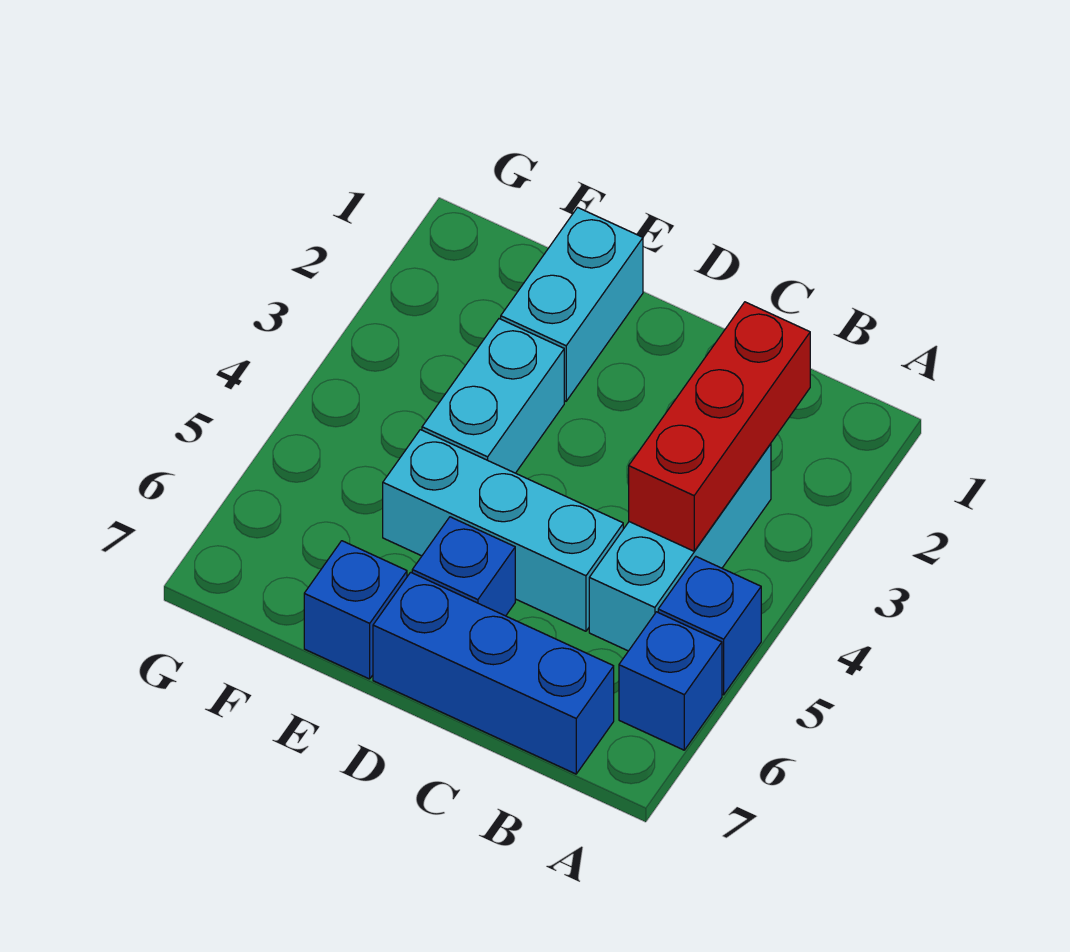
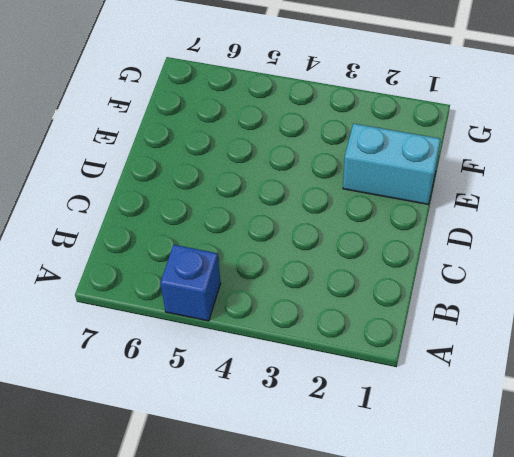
none -> blue brick A6 level 1
none -> cyan brick B3:B5 level 1

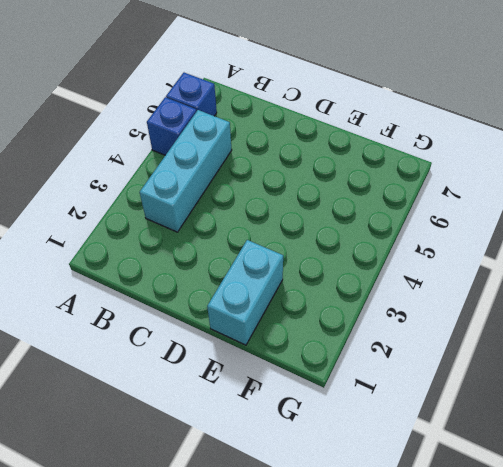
none -> blue brick B7:D7 level 1
none -> cyan brick C5:E5 level 1

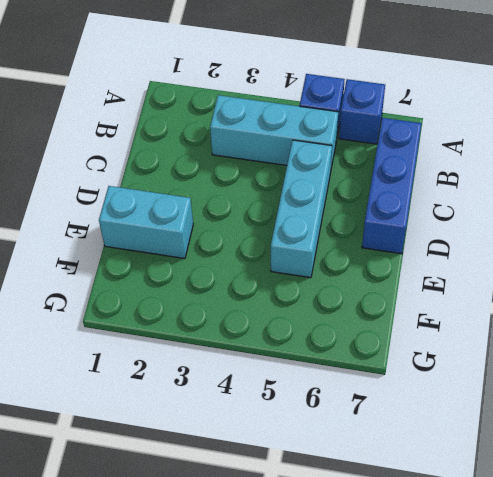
none -> blue brick D6 level 1
none -> cyan brick E3:E4 level 1

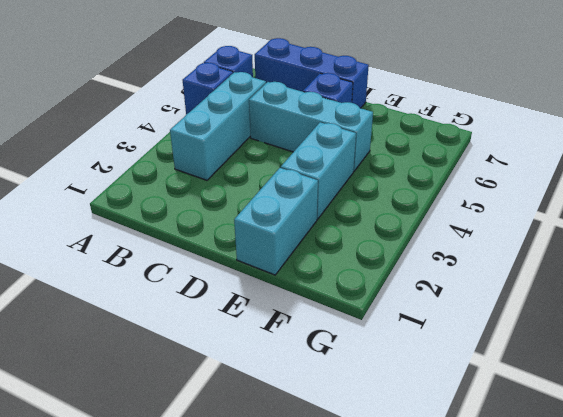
none -> blue brick E7 level 1
none -> red brick B2:B4 level 2

